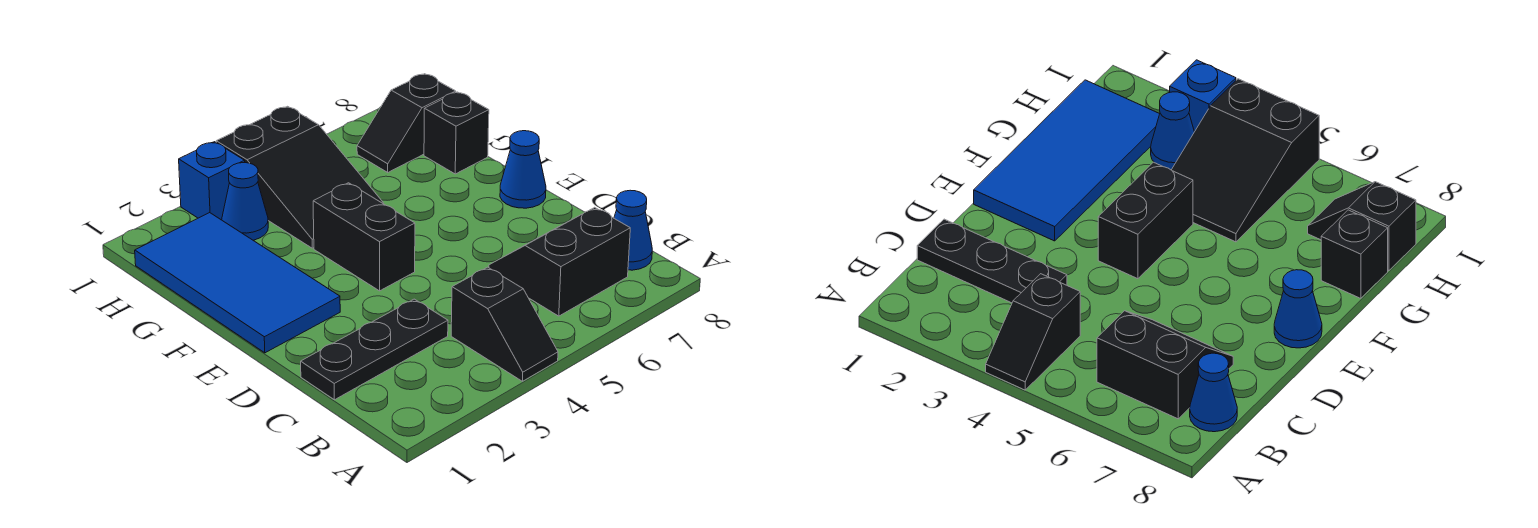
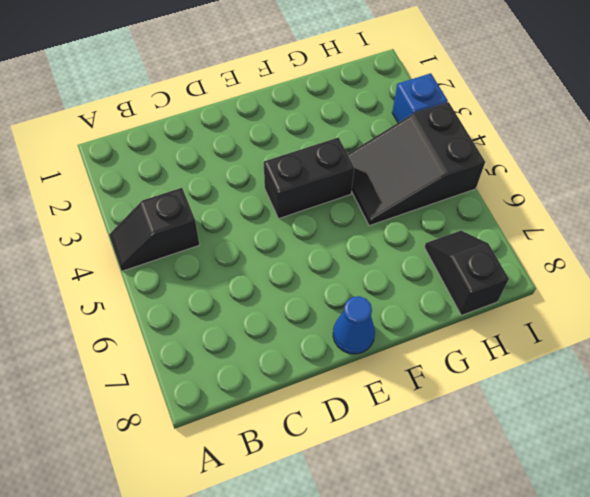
none -> black slope B6:C7 level 1 top B
none -> blue cone B8 level 1
none -> black plate C1:C3 level 1

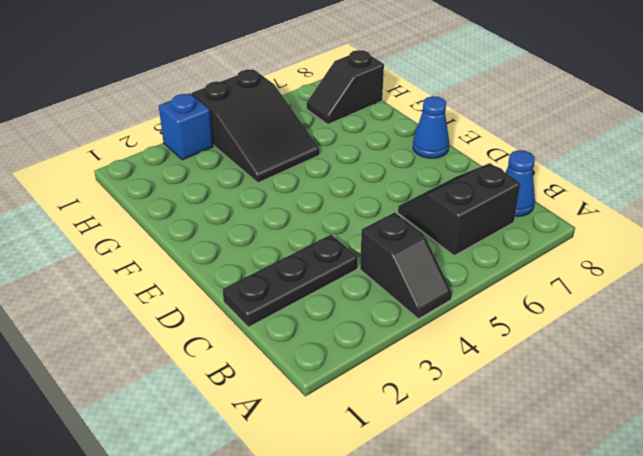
none -> blue tile E1:H2 level 1
none -> black brick E4:F4 level 1
none -> black brick G8 level 1

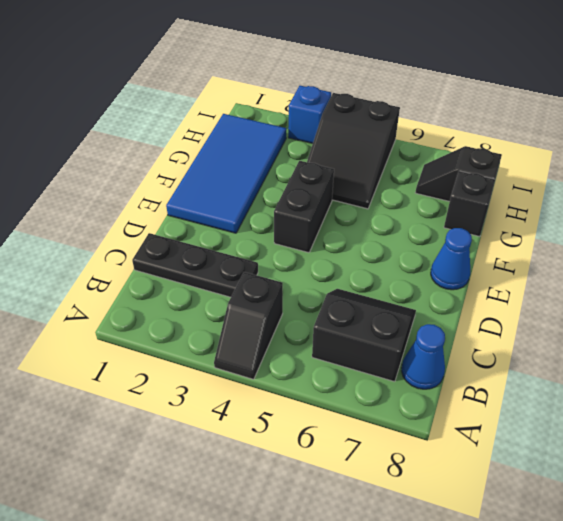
none -> blue cone H3 level 1

